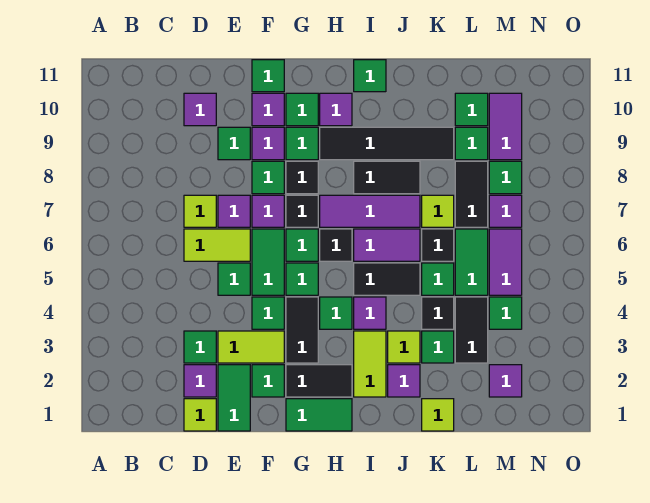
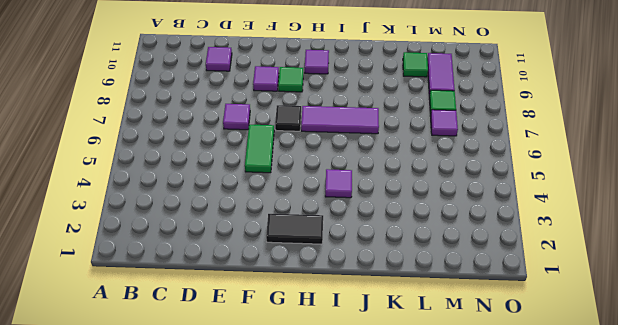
none -> lime tile D1 level 1
none -> purple tile D2 level 1
none -> green tile D3 level 1
none -> lime tile D6:E6 level 1

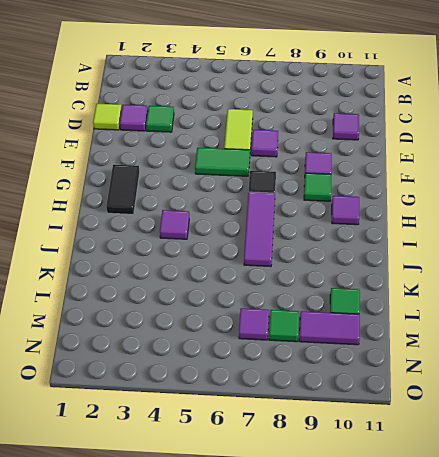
none -> lime tile D7 level 1
none -> green tile E1:E2 level 1
none -> lime tile E3:F3 level 1
none -> green tile E5 level 1

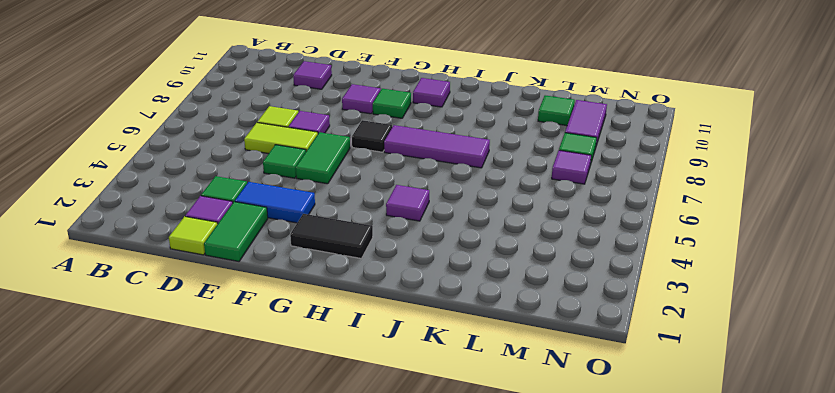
blue tile E3:F3 level 1 -> lime tile E3:F3 level 1
none -> green tile E9 level 1
none -> green tile F2 level 1
none -> green tile F4 level 1
none -> purple tile F7 level 1

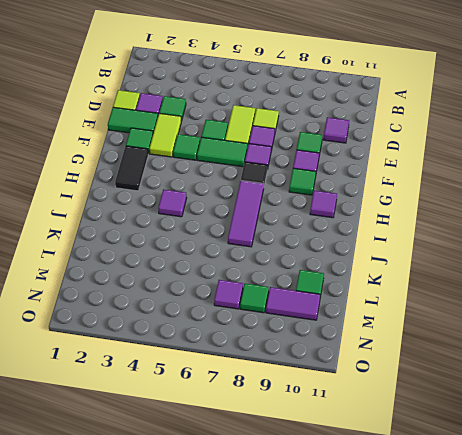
none -> green tile F8 level 1
none -> purple tile F10 level 1
none -> green tile F11 level 1
none -> green tile G1:H1 level 1

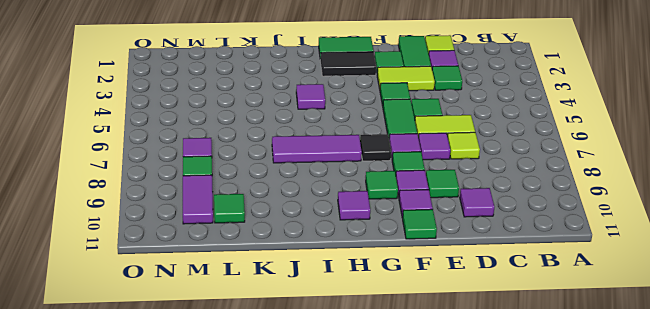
none -> black tile G3:G4 level 1
none -> green tile G5 level 1
none -> green tile G6 level 1
none -> black tile G8 level 1

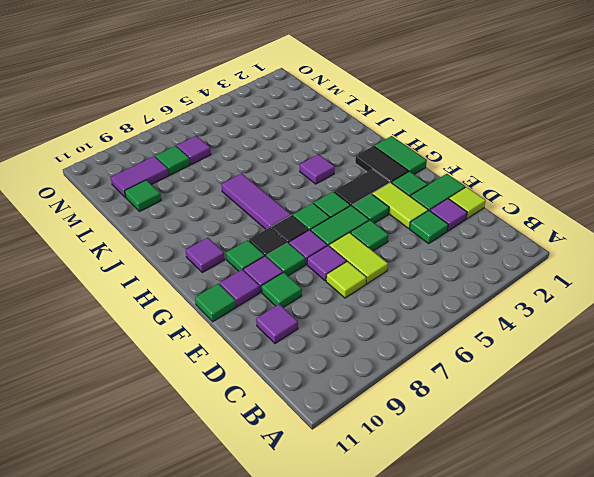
none -> green tile G10 level 1
none -> green tile H4 level 1
none -> black tile H6 level 1
none -> black tile H9:K9 level 1

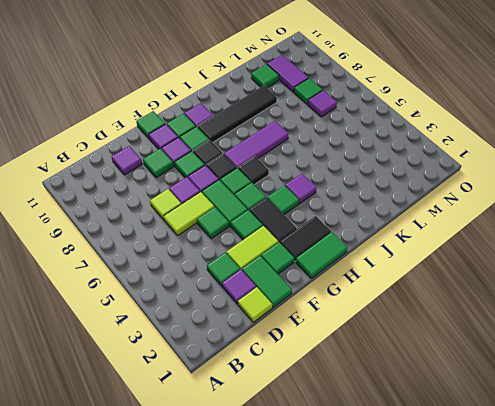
none -> lime tile I2:I3 level 1
none -> black tile I5:J5 level 1
none -> purple tile I6:J6 level 1
none -> black tile I8:J8 level 1

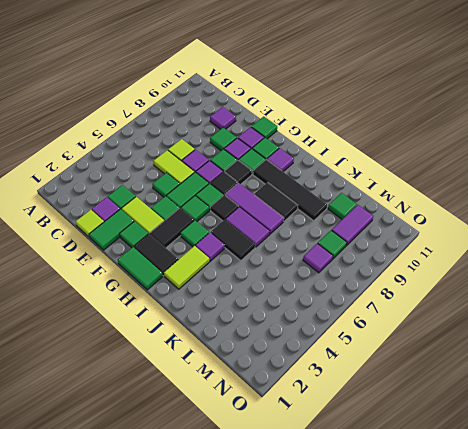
none -> green tile I11 level 1
none -> purple tile J2 level 1
none -> lime tile J3 level 1
none -> lime tile K1 level 1

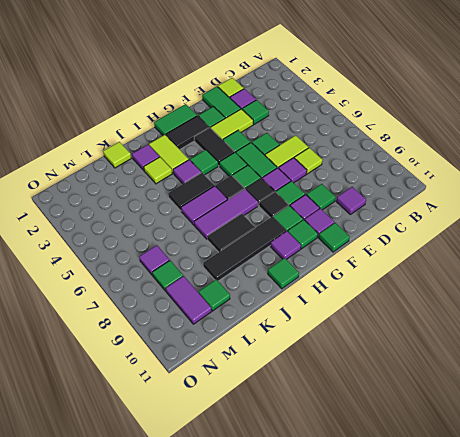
none -> green tile K3 level 1
none -> black tile K4 level 1
none -> green tile K5 level 1
none -> black tile K6 level 1

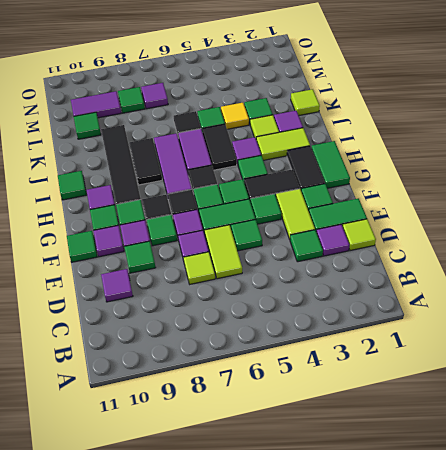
yellow tile K4 level 1 -> black tile K4 level 1
none -> lime tile K7 level 1
none -> black tile L3:L4 level 1
none -> green tile L5:L6 level 1
none -> black tile L7:L8 level 1

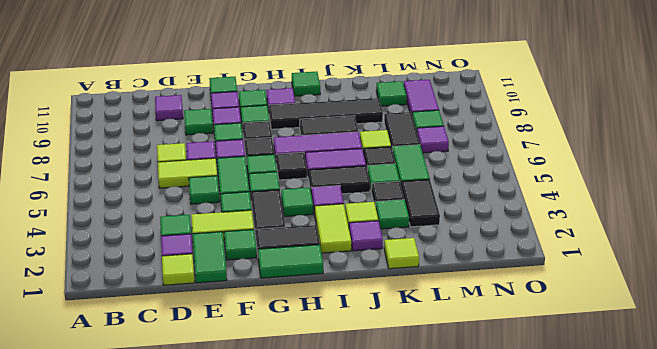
none -> green tile L9 level 1
none -> purple tile M2 level 1
none -> green tile M4 level 1
none -> purple tile M5:M6 level 1

